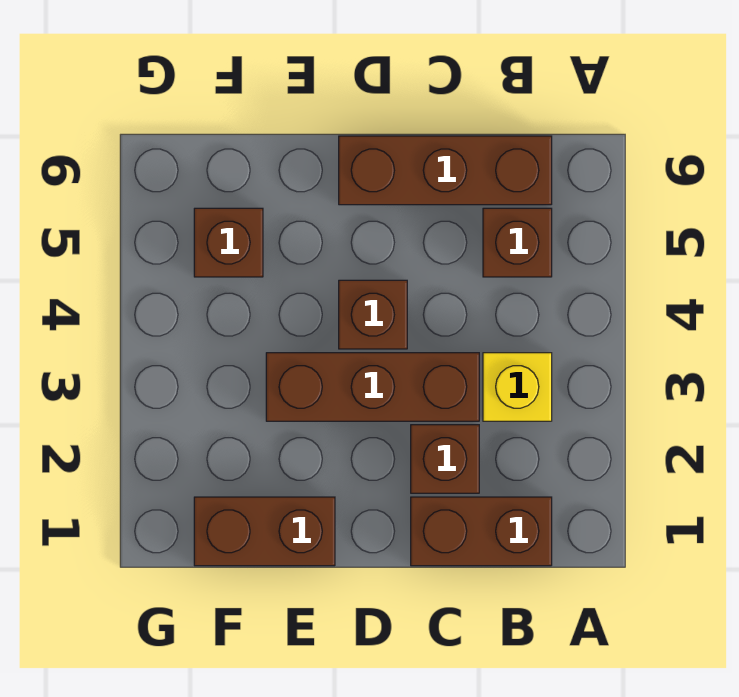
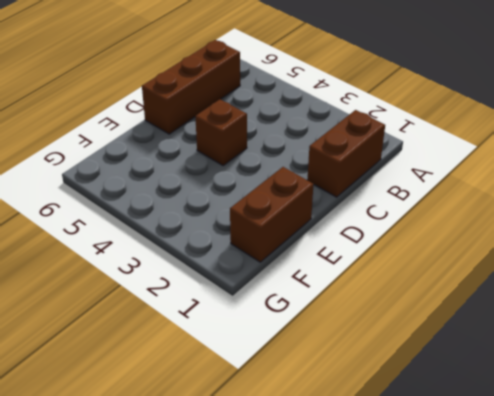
none -> yellow brick B3 level 1
none -> brown brick B5 level 1

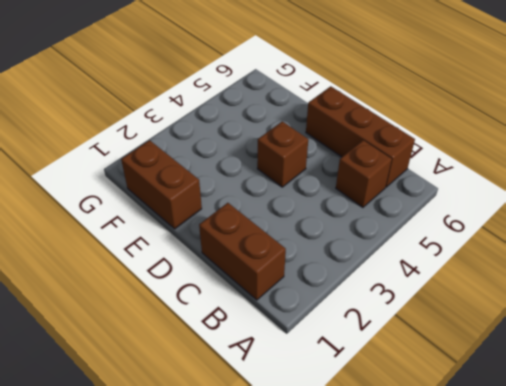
none -> yellow brick B3 level 1
none -> brown brick C2 level 1

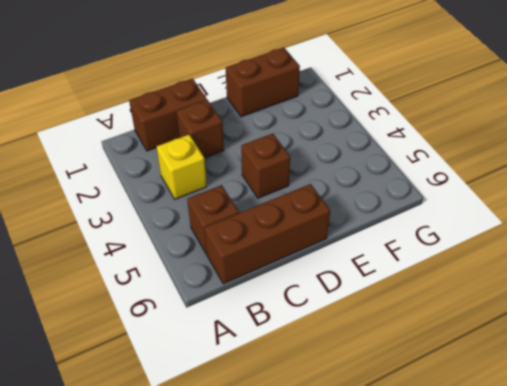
none -> brown brick C3:E3 level 1
none -> brown brick F5 level 1

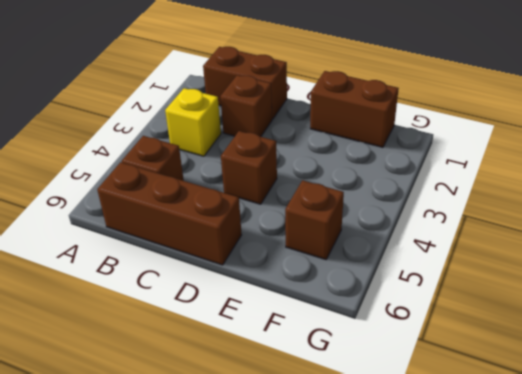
none -> brown brick C3:E3 level 1

